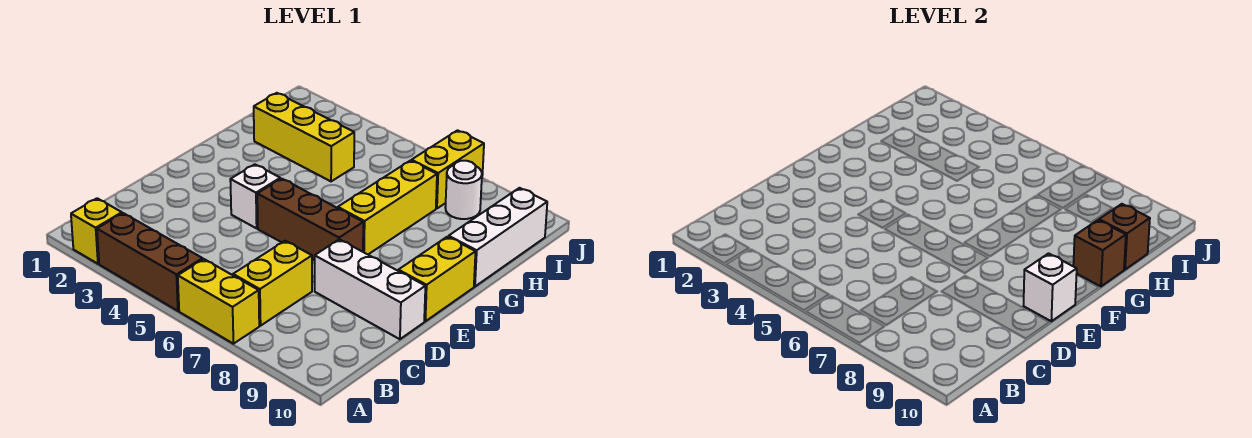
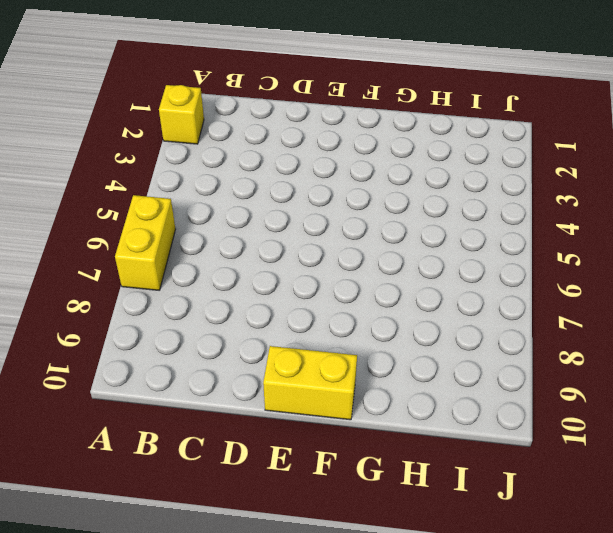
none -> brown brick A3:A5 level 1
none -> yellow brick B7:C7 level 1
none -> white brick D8:D10 level 1

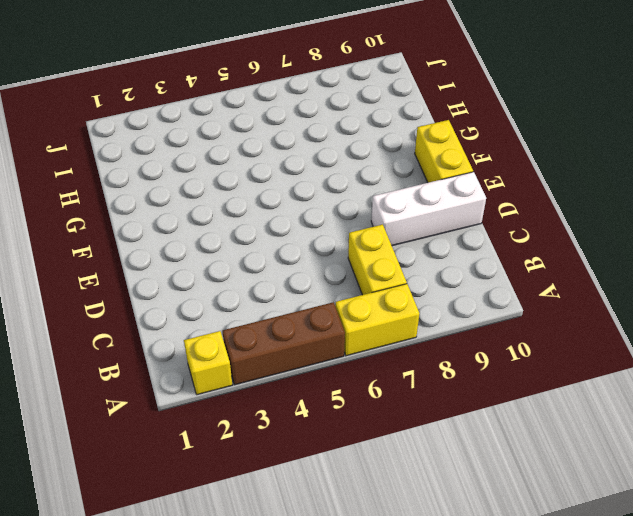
none -> white brick E4 level 1
none -> brown brick E5:E7 level 1
none -> yellow brick F7:H7 level 1

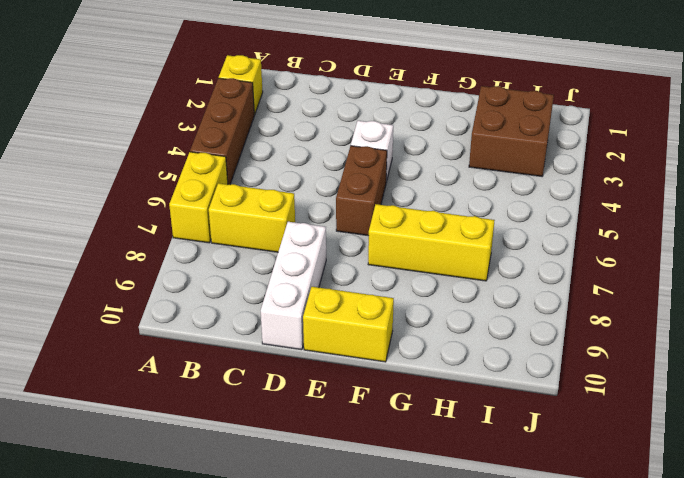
brown brick E5:E6 level 1 -> brown brick E5:E7 level 1
brown brick H2:I3 level 1 -> yellow brick H2:H4 level 1
none -> white brick G10:I10 level 1
none -> yellow brick I7:J7 level 1
none -> white round brick I8 level 1

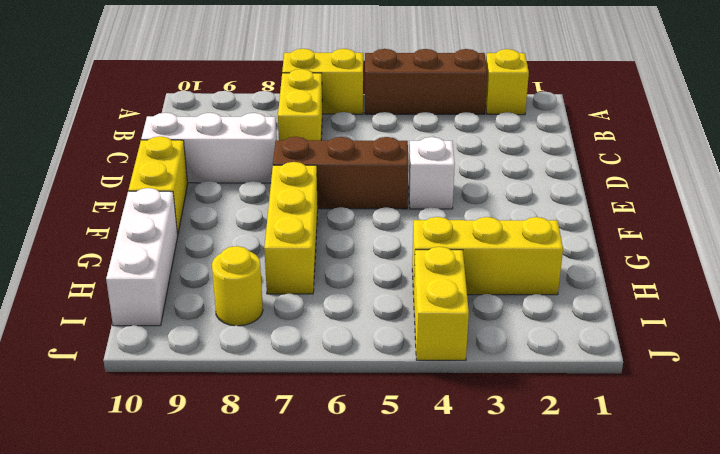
yellow brick I4:J4 level 1 -> yellow brick I7:J7 level 1
yellow round brick I8 level 1 -> white round brick I8 level 1
none -> white brick E10 level 2
none -> brown brick G10 level 2
none -> brown brick H10 level 2

